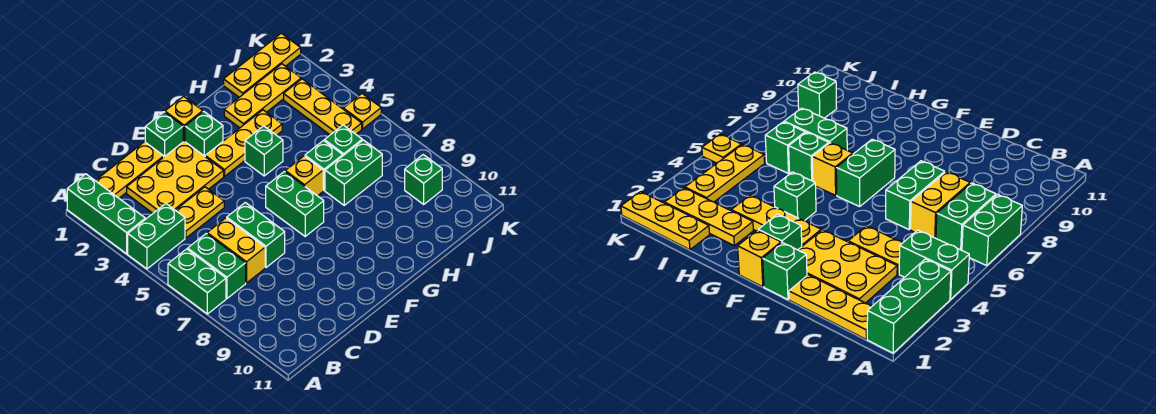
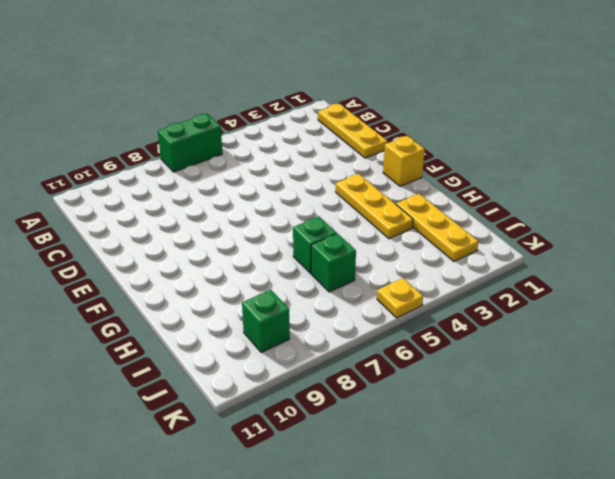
none -> green brick A1:A3 level 1
none -> green brick A4:B4 level 1
none -> green brick B6:B7 level 1

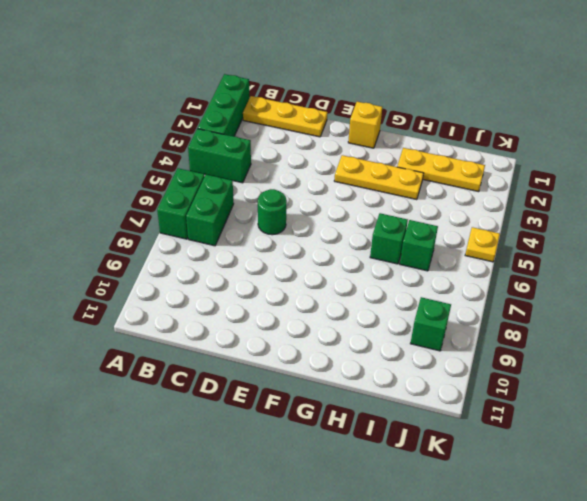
green round brick D6 level 1 -> green brick D6:D7 level 1
none -> yellow plate C2:E3 level 1
none -> yellow plate C4:D4 level 1
none -> yellow brick C6:C7 level 1

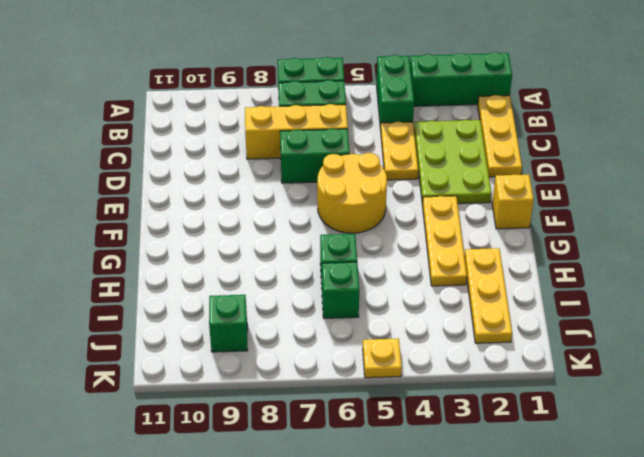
lime plate C2:E3 level 1 -> yellow plate C2:E3 level 1
yellow brick C6:C8 level 1 -> yellow brick C6:C7 level 1
yellow round brick E5:F6 level 1 -> green brick F6:F7 level 1
none -> green brick E1 level 1
none -> green brick F2 level 1
none -> green brick G4 level 1

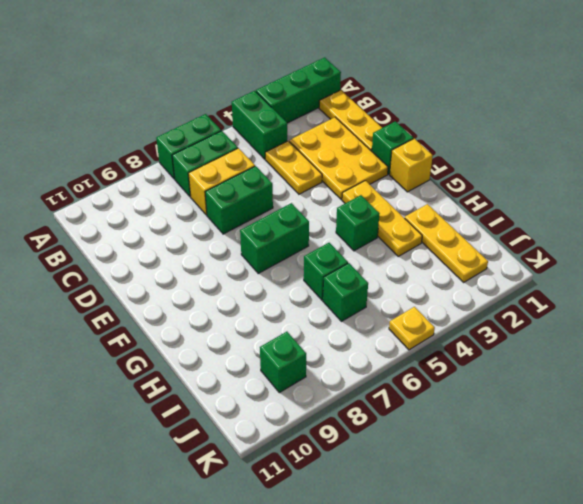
none -> green brick F2 level 1
none -> yellow brick G6 level 1
none -> green brick H7:I7 level 1

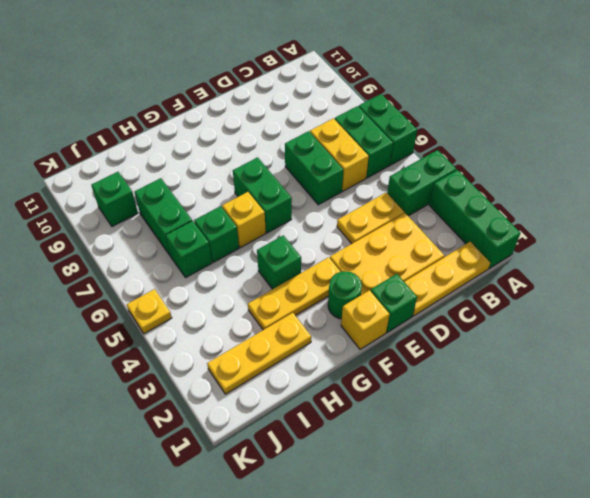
green round brick F2 level 1 -> green brick F2 level 1
green brick I7:I8 level 1 -> green brick H7:I7 level 1
none -> yellow plate I1:K1 level 1
none -> yellow plate J3:J5 level 1

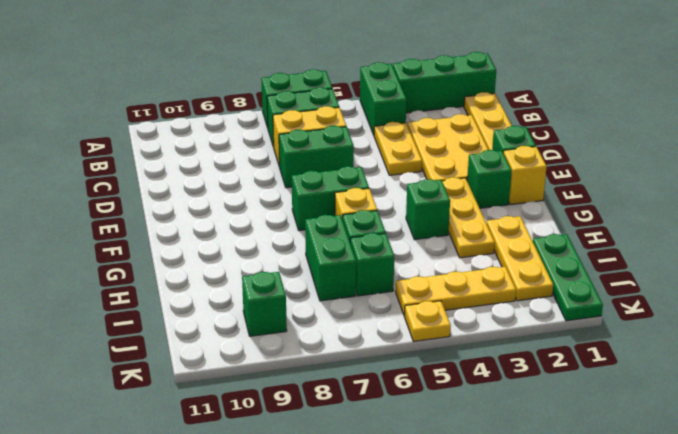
green plate I1:K1 level 1 -> yellow plate I1:K1 level 1

